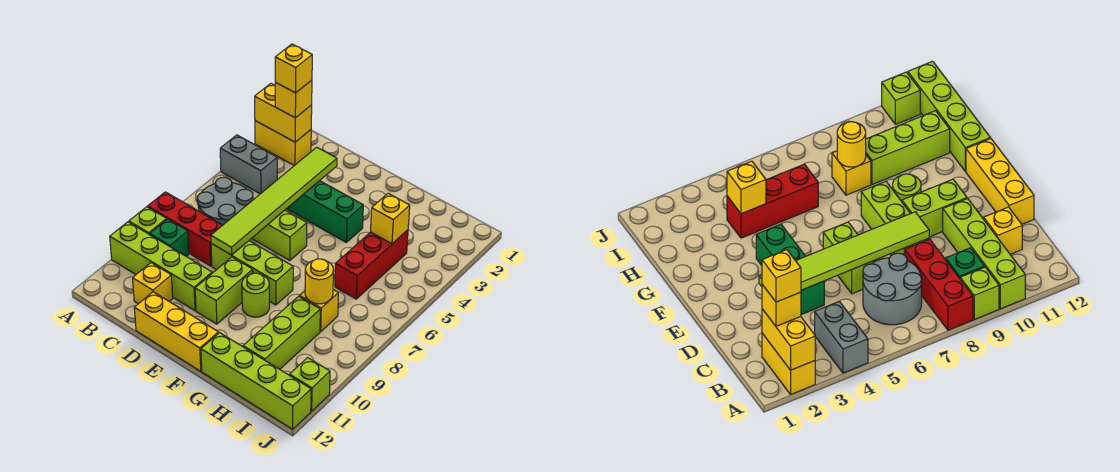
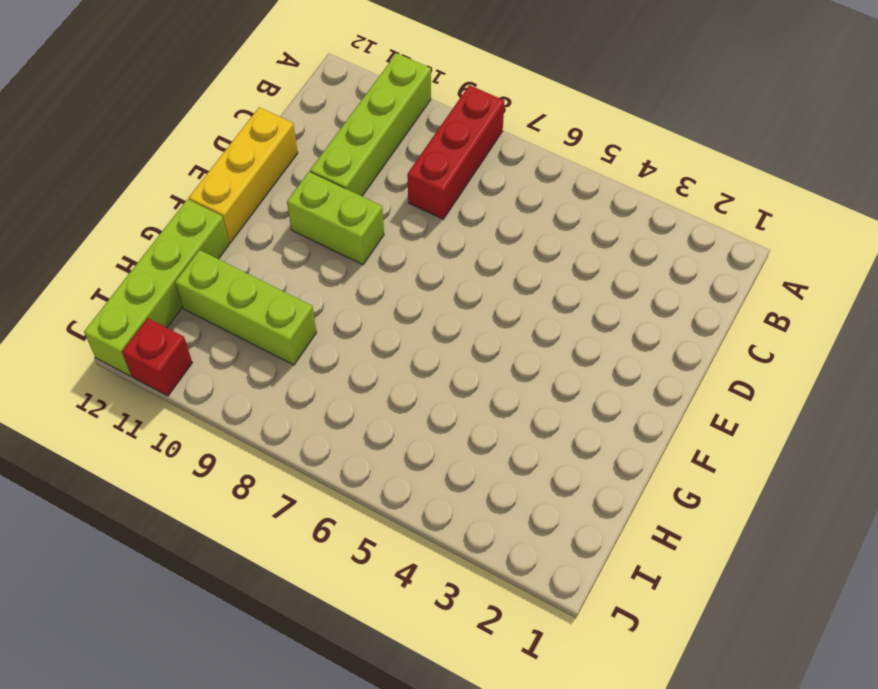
red brick J11 level 1 -> lime brick J11 level 1
none -> yellow brick A2:B2 level 1
none -> grey brick A4:B4 level 1
none -> lime brick A9 level 1

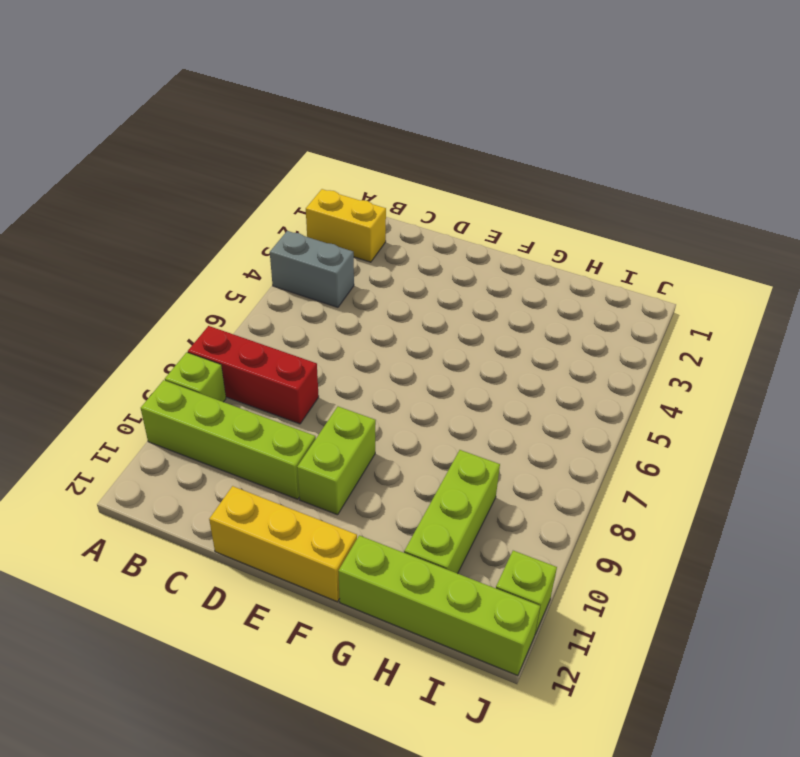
none -> grey round brick B6:C7 level 1
none -> green brick B9 level 1
none -> yellow brick C11 level 1

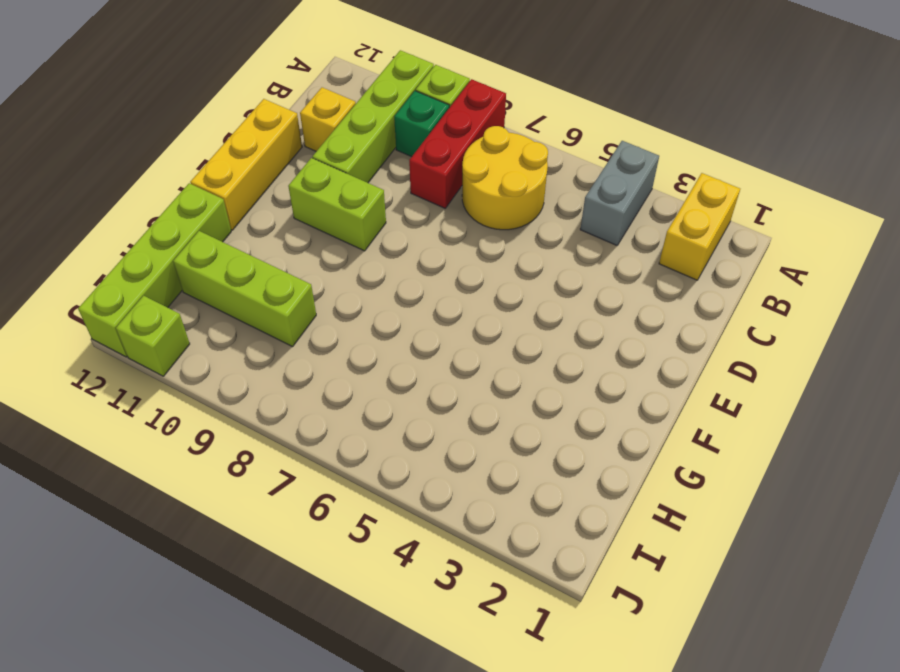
yellow round brick B6:C7 level 1 -> grey round brick B6:C7 level 1
none -> green brick D4:F4 level 1
none -> lime brick D6:E6 level 1
none -> lime brick D8:F8 level 1

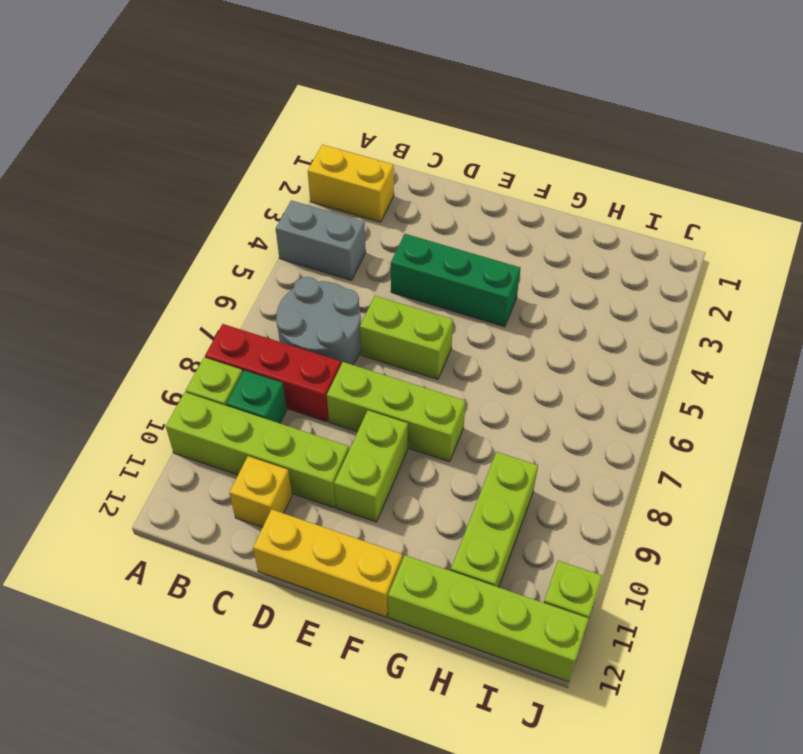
none -> lime round brick F9 level 1
none -> red brick H4:H6 level 1
none -> yellow brick H8 level 1

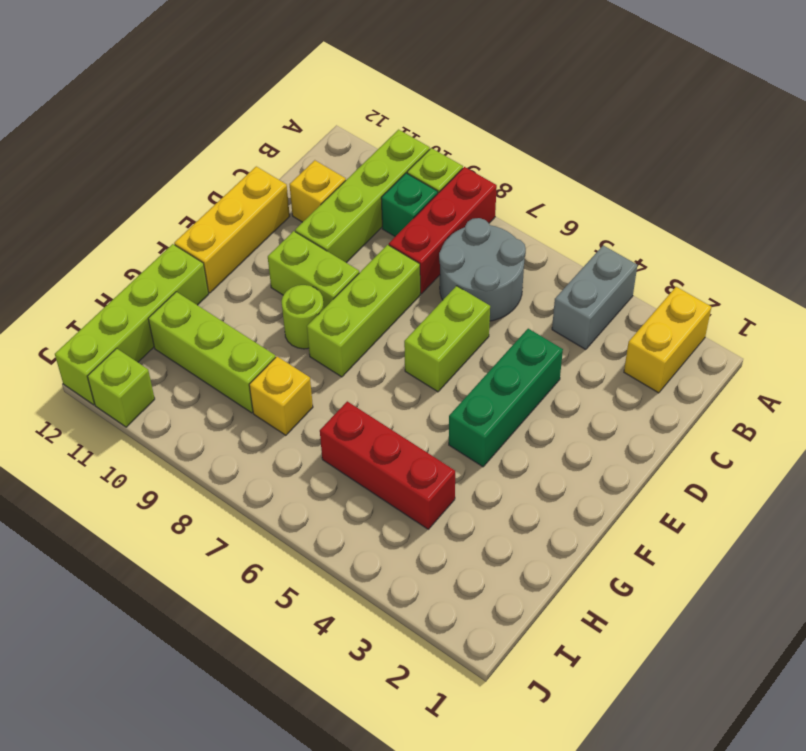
none -> yellow brick A2:B2 level 2
none -> lime tile D3:D8 level 2
none -> yellow brick H4 level 2

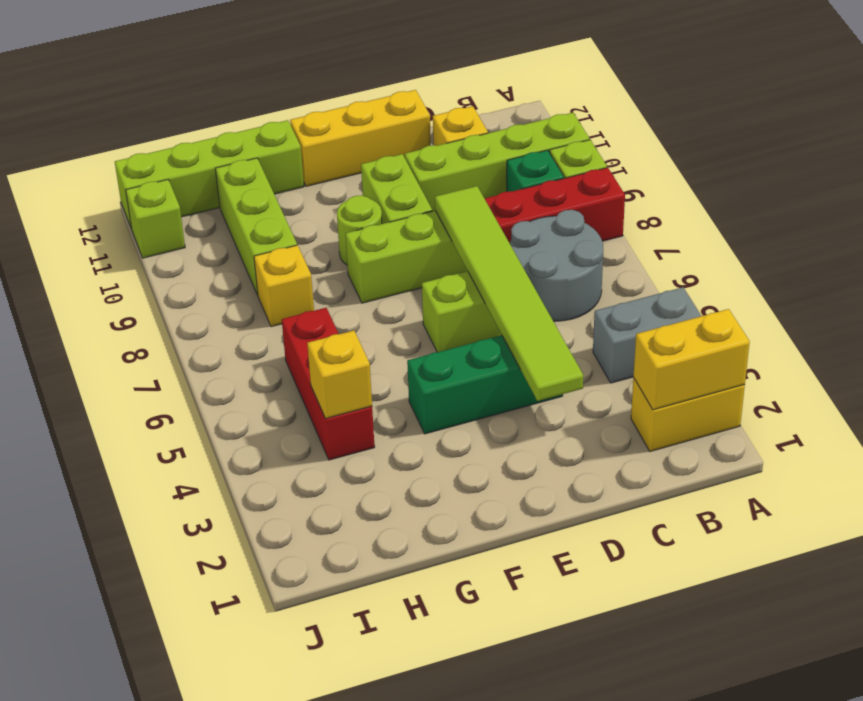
none -> yellow round brick H8 level 2
none -> yellow brick B2 level 3
none -> yellow brick B2 level 4

